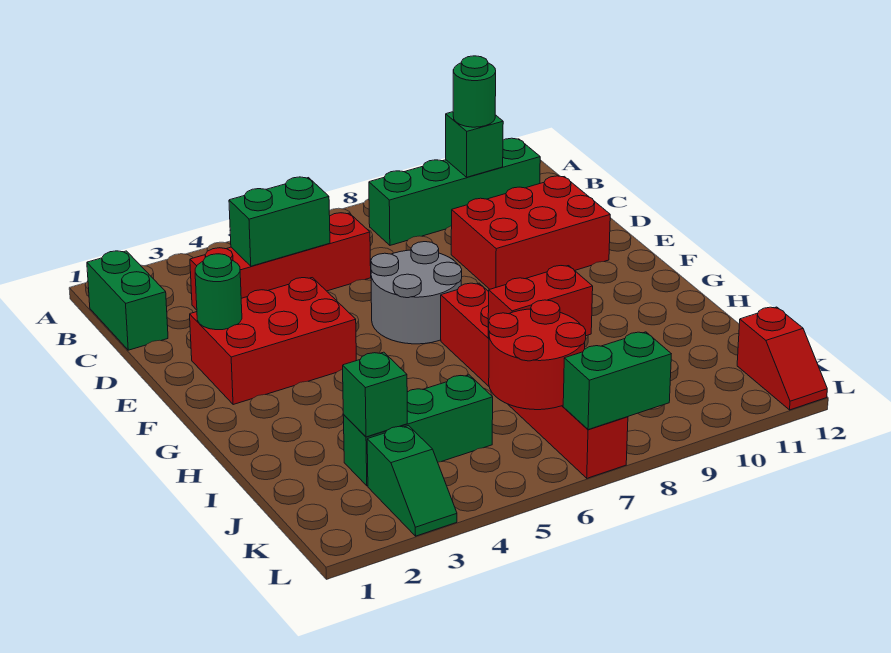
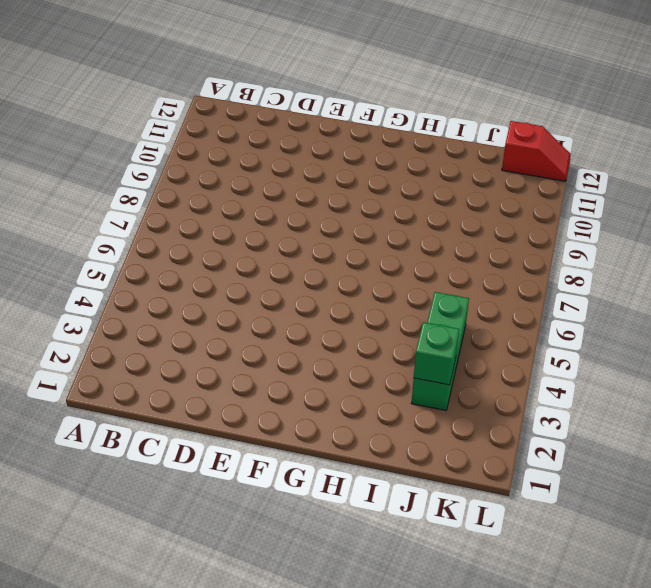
none -> green brick B1:C1 level 1
none -> green brick B8:B11 level 1
none -> red brick C3:C6 level 1

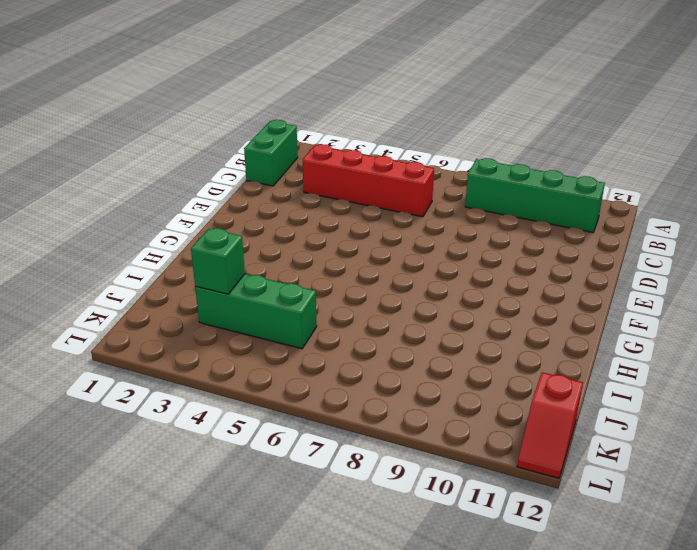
none -> red brick D9:E11 level 1
none -> red brick E2:F4 level 1
none -> grey round brick E6:F7 level 1

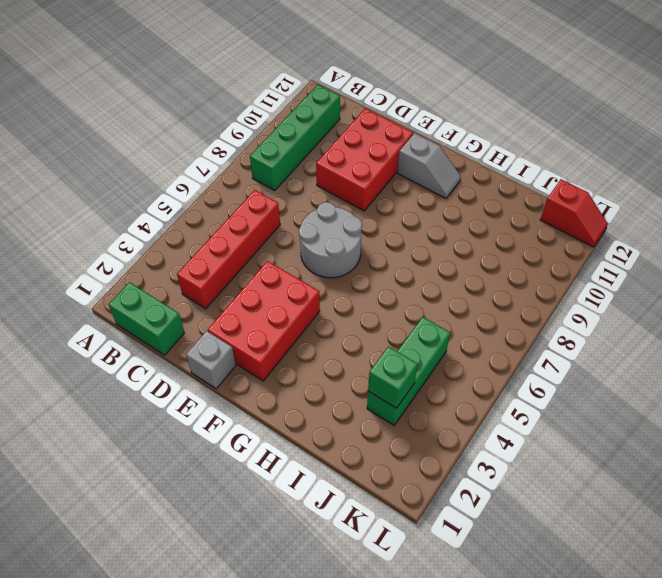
grey brick E1 level 1 -> none
grey slope F11:G11 level 1 top F -> none
none -> red brick G7:L7 level 1
none -> green slope K3:L3 level 1 top K
none -> green brick B10 level 2

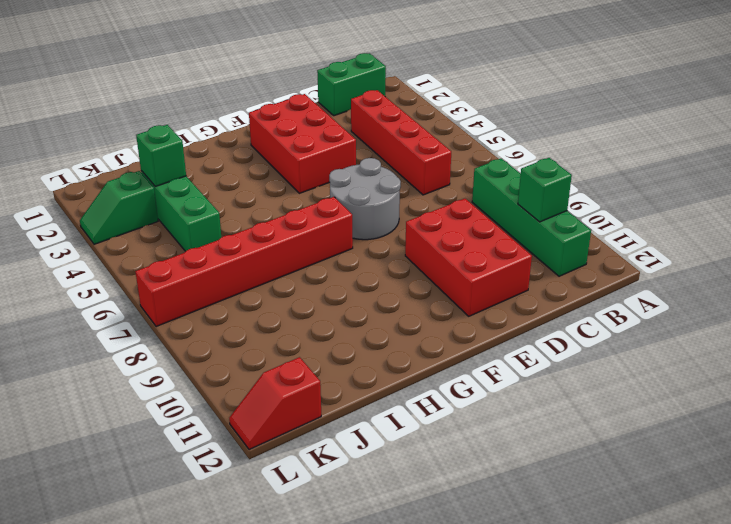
none -> green brick C4:C5 level 2
none -> green round brick E2 level 2
none -> red brick I7:I8 level 2

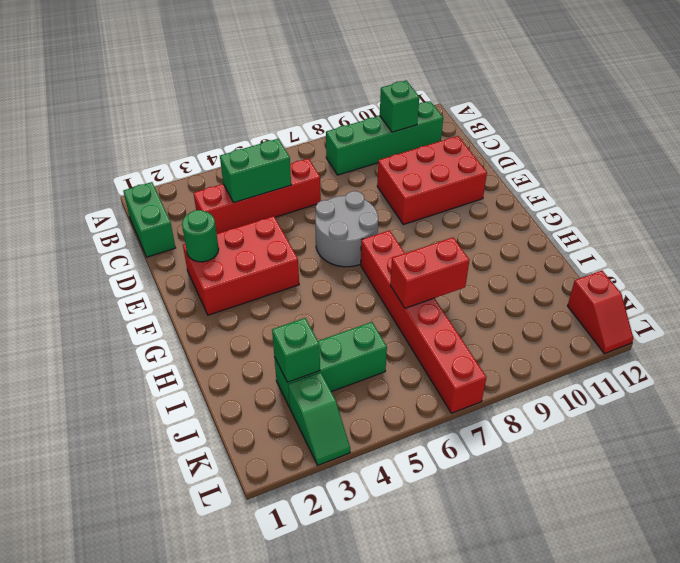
none -> red round brick J6:K7 level 2
none -> green brick L7:L8 level 2
none -> green round brick B10 level 3

